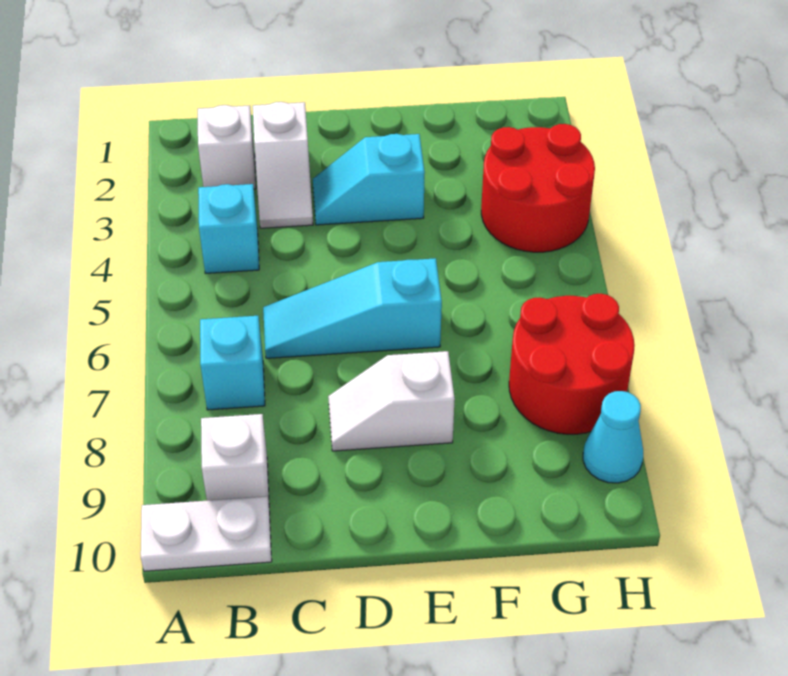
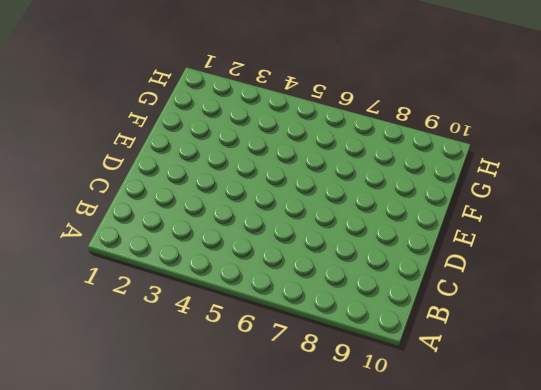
none -> white plate A10:B10 level 1
none -> white brick B2 level 1
none -> cyan brick B4 level 1

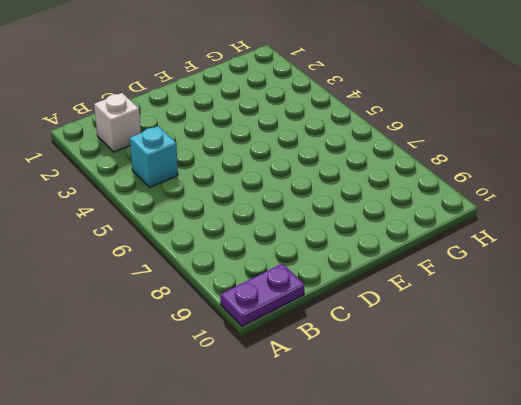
purple plate A10:B10 level 1 -> white plate A10:B10 level 1
none -> cyan brick B7 level 1
none -> white brick B9 level 1
none -> white slope C2:C3 level 1 top 2

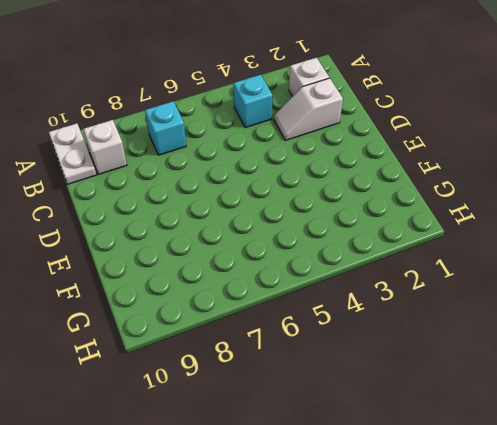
none -> cyan slope C6:E6 level 1 top E
none -> cyan slope D3:E3 level 1 top E
none -> white slope D8:E8 level 1 top E

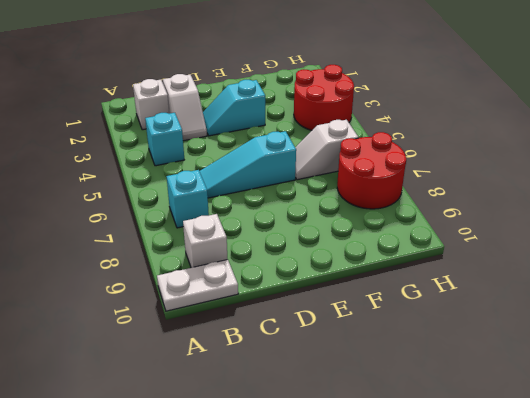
white slope F6:G6 level 1 top G -> white slope D8:E8 level 1 top E
none -> cyan cone H9 level 1

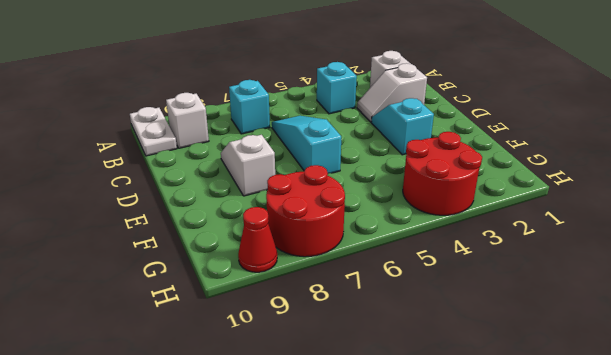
red cone H9 level 1 -> cyan cone H9 level 1

